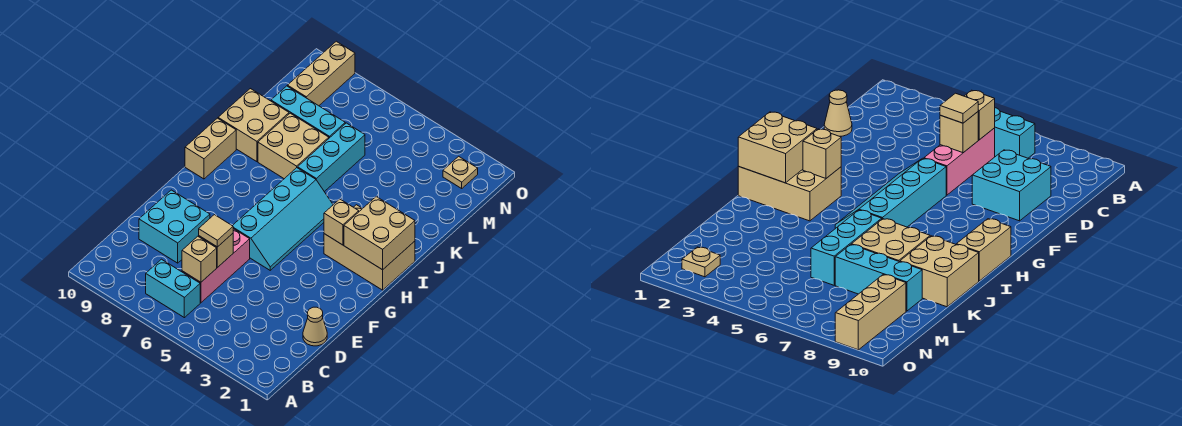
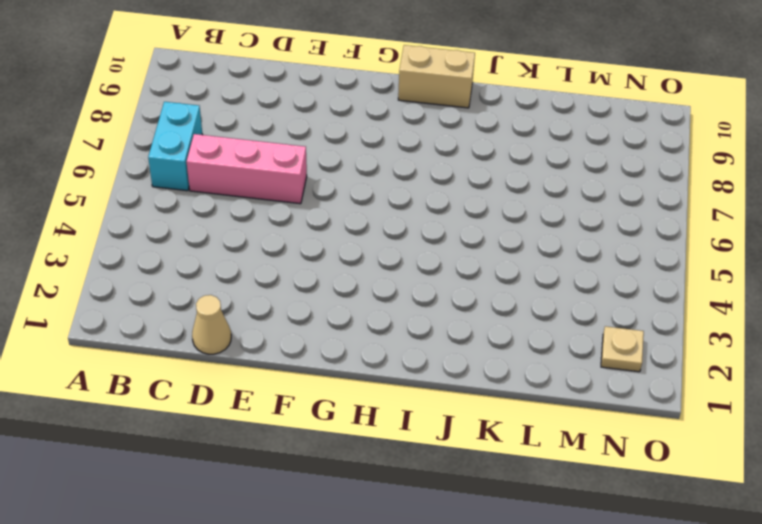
none -> cyan brick D8:E9 level 1
none -> cyan slope F5:I6 level 1 top 6
none -> tan brick H1:I3 level 1

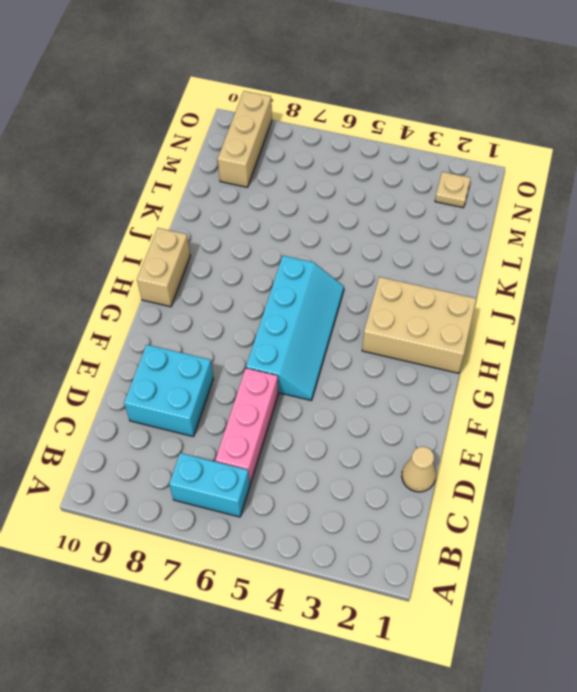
none -> cyan brick J6:L6 level 1
none -> tan brick J7:K8 level 1
none -> tan brick J9:K10 level 1

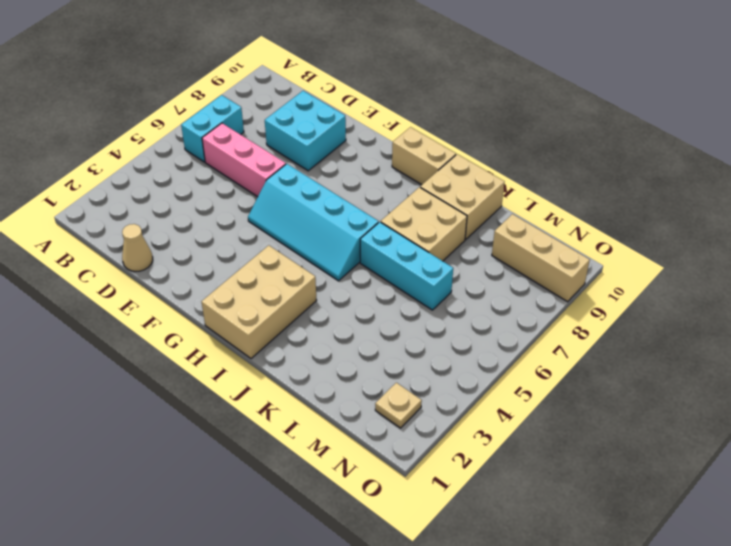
none -> cyan brick L7:L9 level 1
none -> tan brick C6 level 2
none -> tan brick D6 level 2

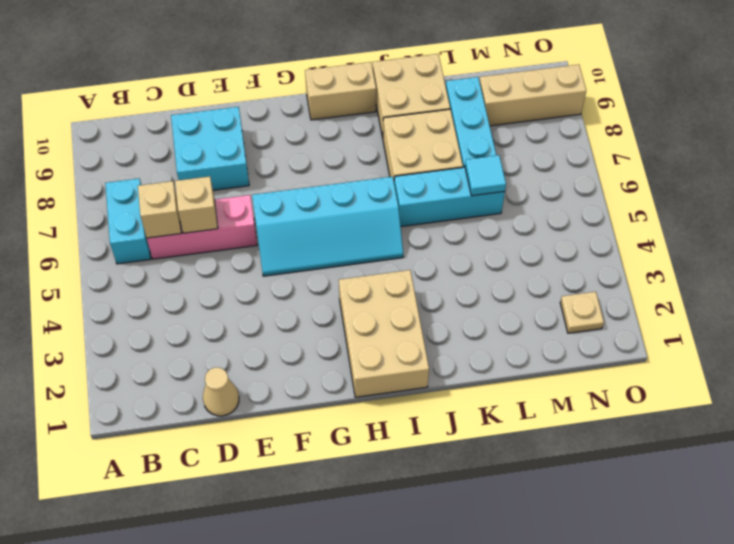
cyan tile L6 level 2 -> none
none -> tan brick H1:I2 level 2
none -> tan brick H3 level 2
none -> tan tile D6 level 3

